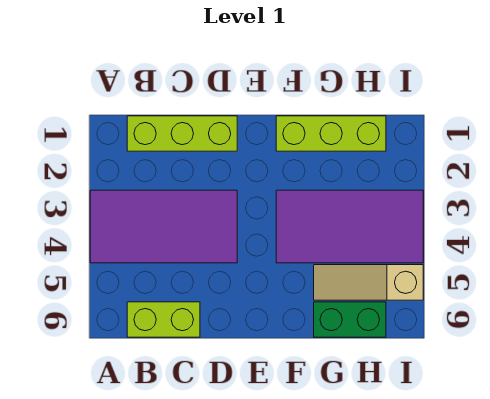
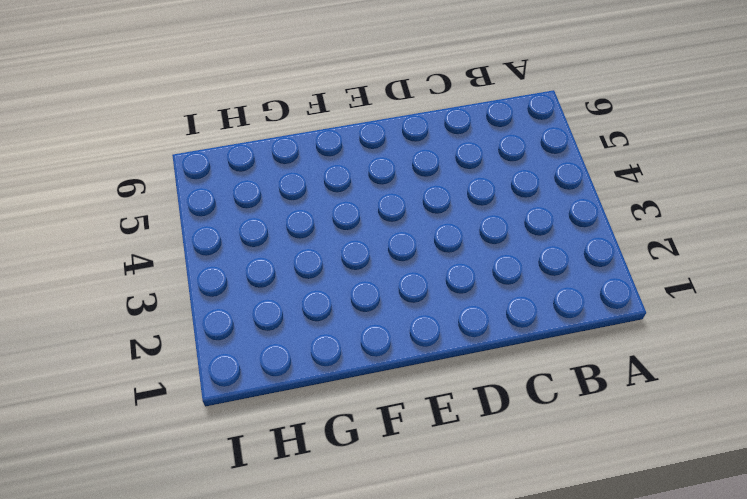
none -> purple tile A3:D4 level 1
none -> lime brick B1:D1 level 1

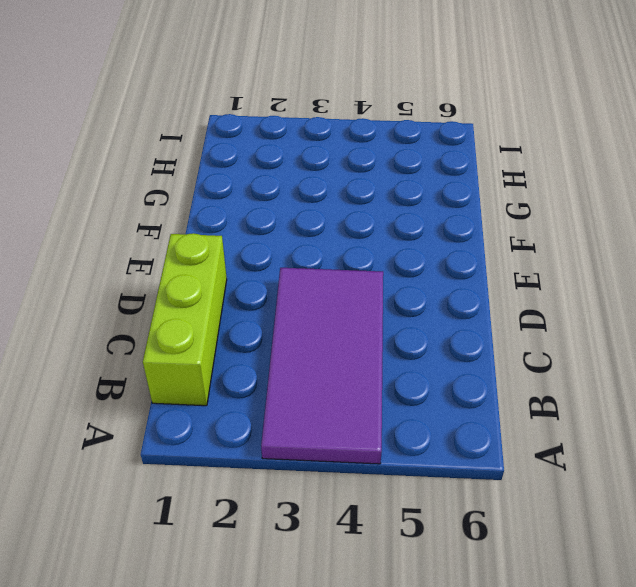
none -> lime brick B6:C6 level 1
none -> lime brick F1:H1 level 1

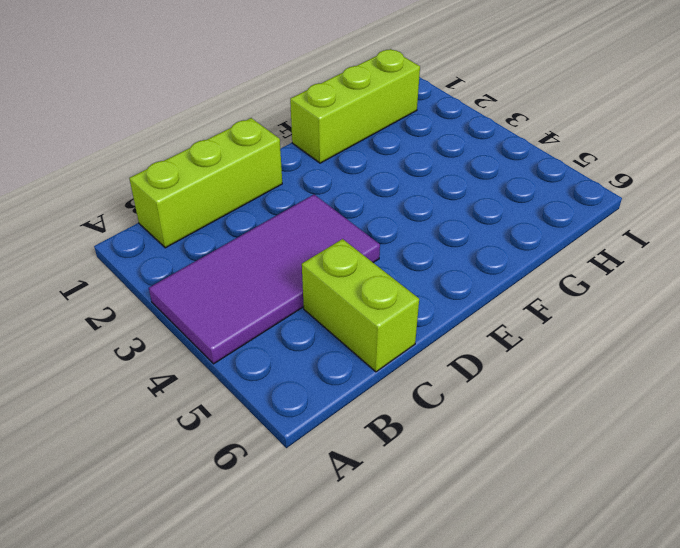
lime brick C5:C6 level 1 -> lime brick B6:C6 level 1
none -> purple tile F3:I4 level 1
none -> tan slope G5:I5 level 1 top I

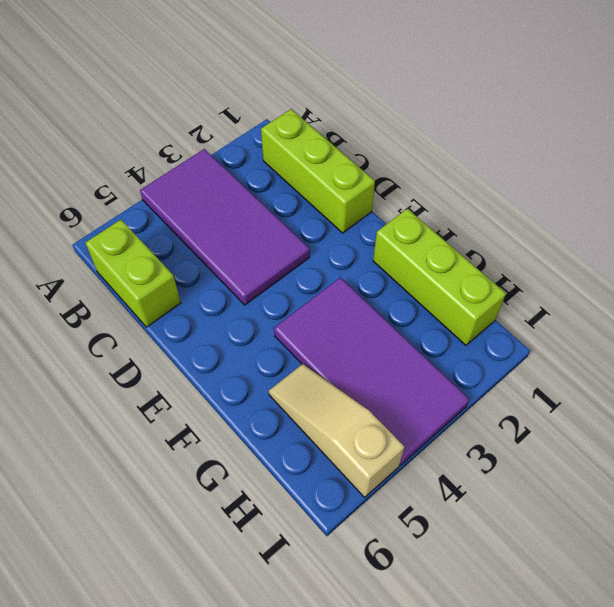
none -> green brick G6:H6 level 1

